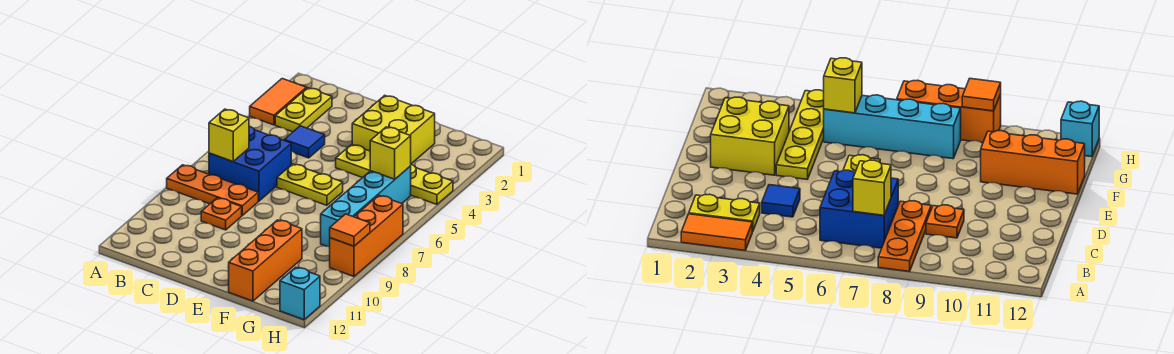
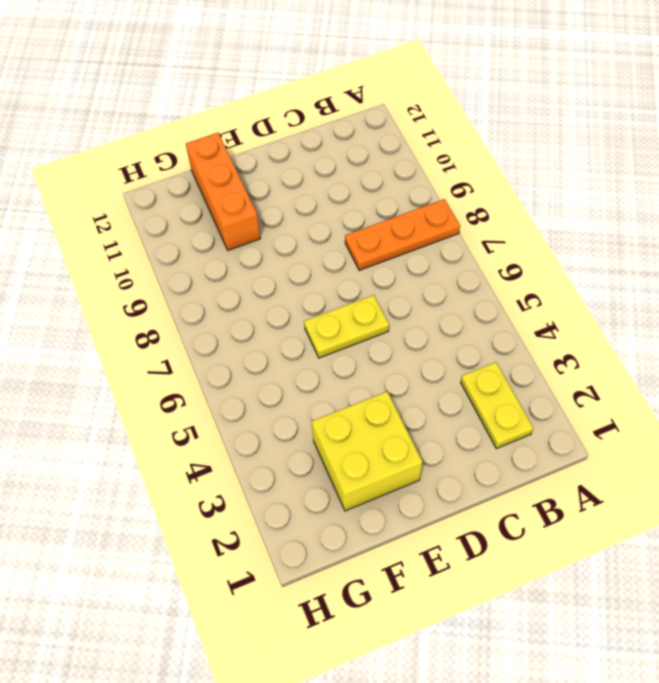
none -> orange tile A2:A3 level 1
none -> blue brick B6:C7 level 1
none -> blue tile C4 level 1

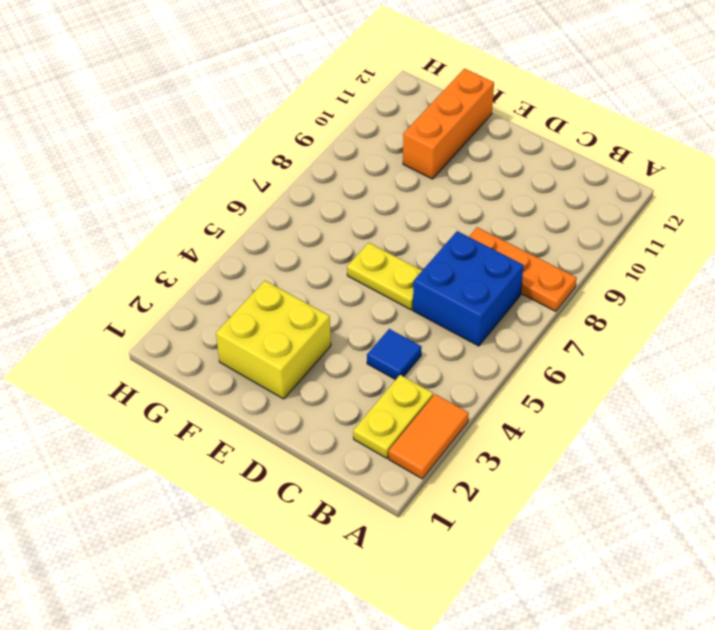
none -> orange plate C9 level 1
none -> yellow plate E4:H4 level 1
none -> cyan brick G5:G8 level 1

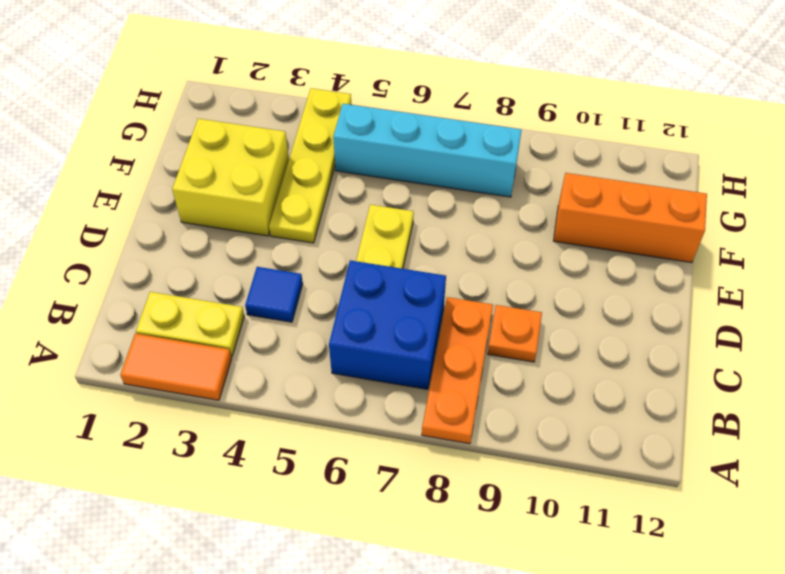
none -> orange brick H7:H9 level 1
none -> cyan brick H12 level 1
none -> yellow brick B7 level 2

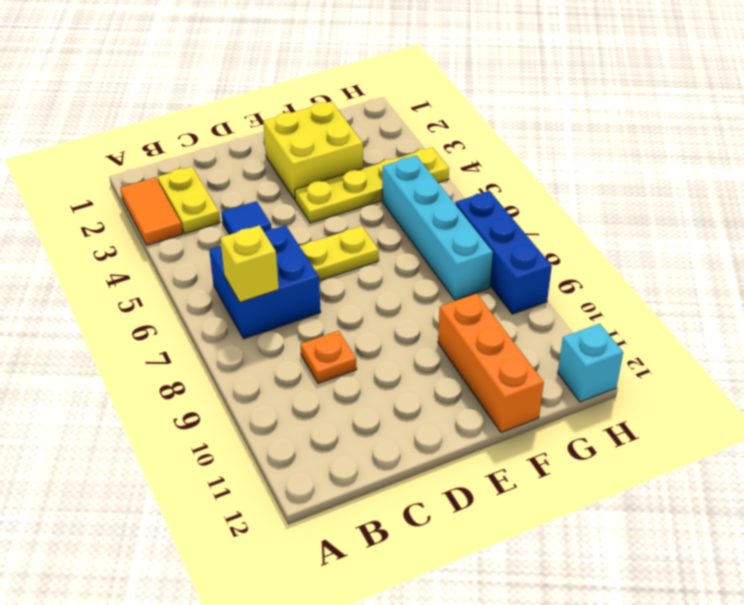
blue brick H7:H9 level 1 -> orange brick H7:H9 level 1
none -> orange plate A8:C8 level 1
none -> yellow brick G5 level 2
none -> orange tile H9 level 2

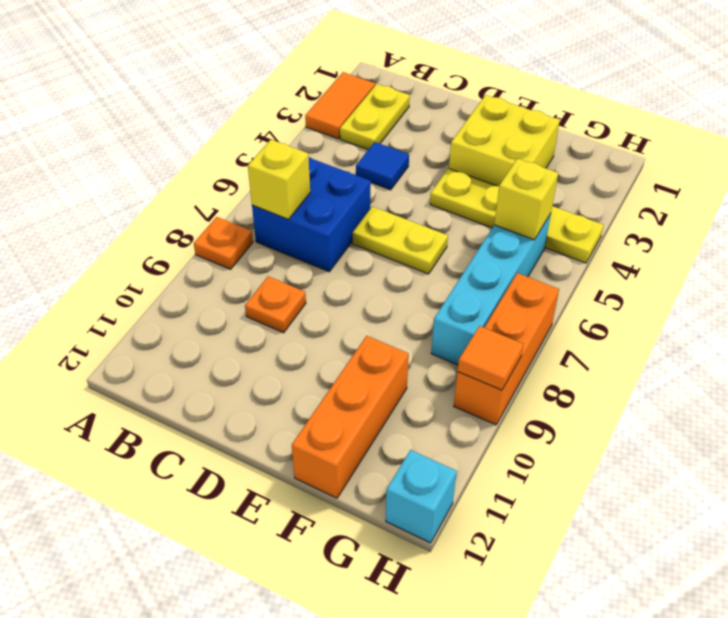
orange plate A8 level 1 -> orange plate A8:C8 level 1

